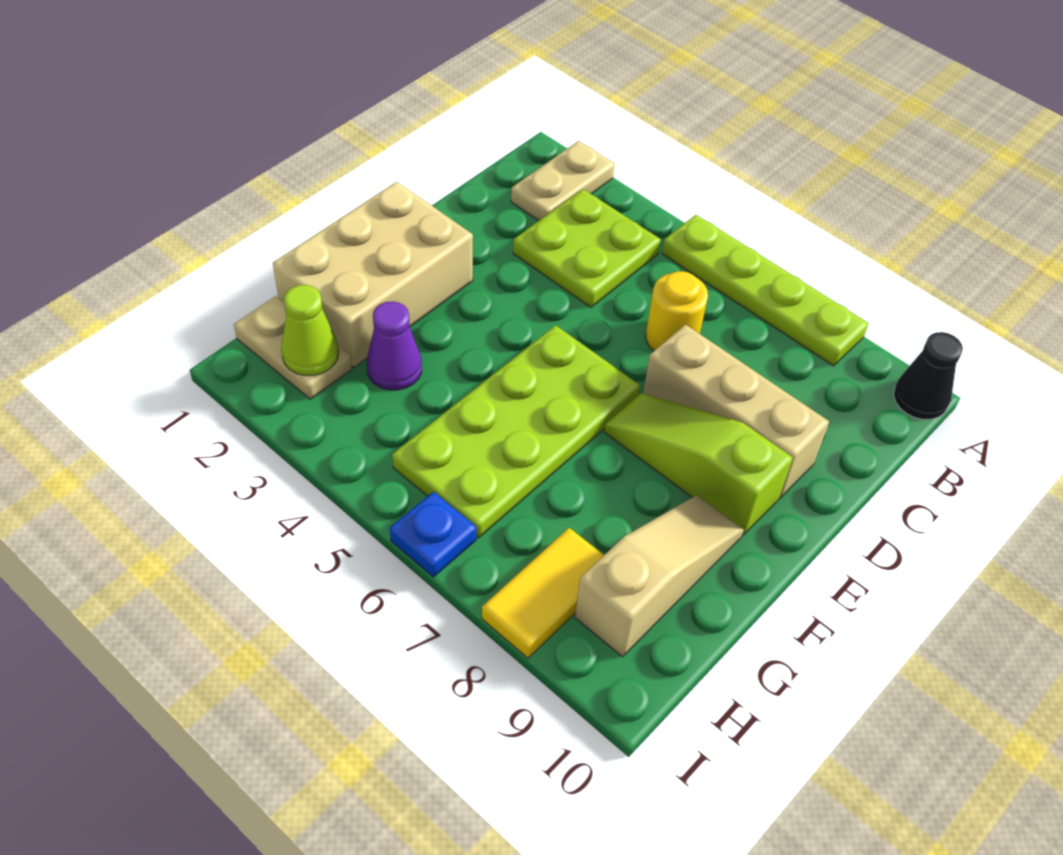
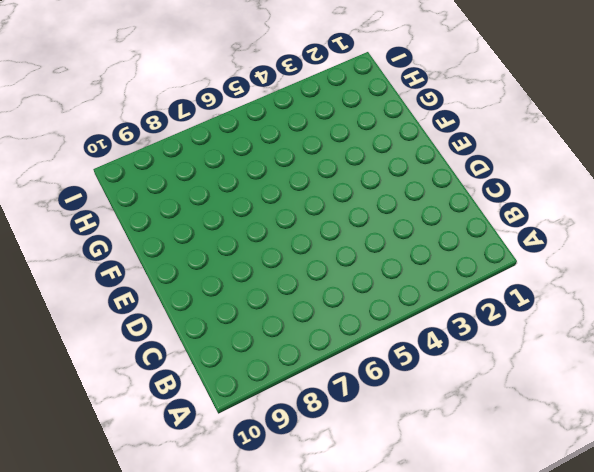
none -> tan plate A2:B2 level 1
none -> lime plate A5:A8 level 1
none -> black cone A10 level 1

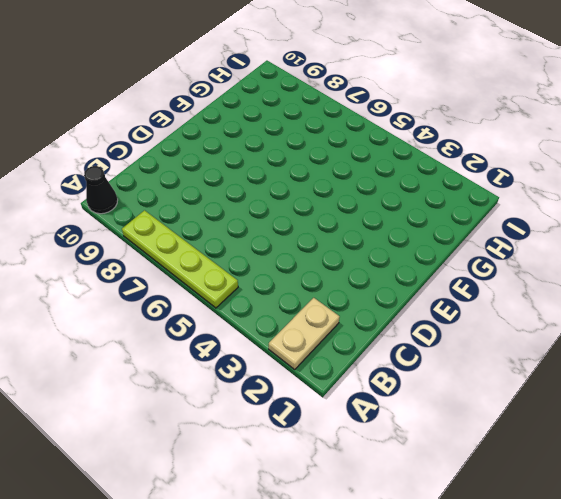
none -> lime plate B3:C4 level 1
none -> yellow round brick C6 level 1
none -> tan brick D7:D9 level 1

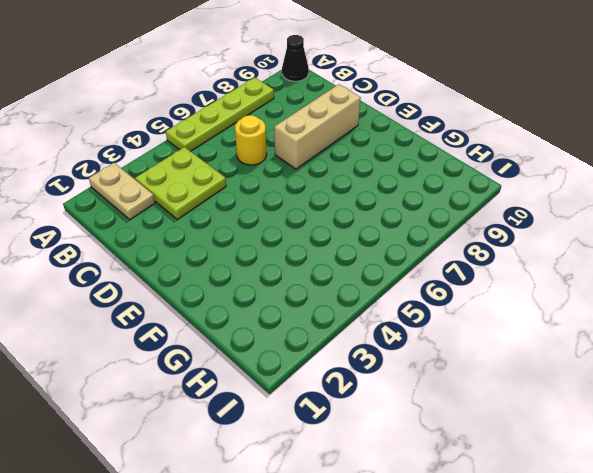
none -> tan brick E1:G2 level 1
none -> lime plate E5:H6 level 1
none -> lime slope E7:E9 level 1 top 9

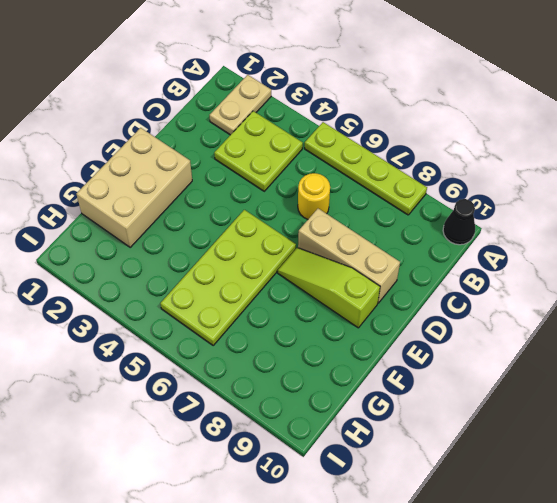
none -> tan slope F9:H9 level 1 top H
none -> purple cone G3 level 1
none -> tan plate H1:H2 level 1

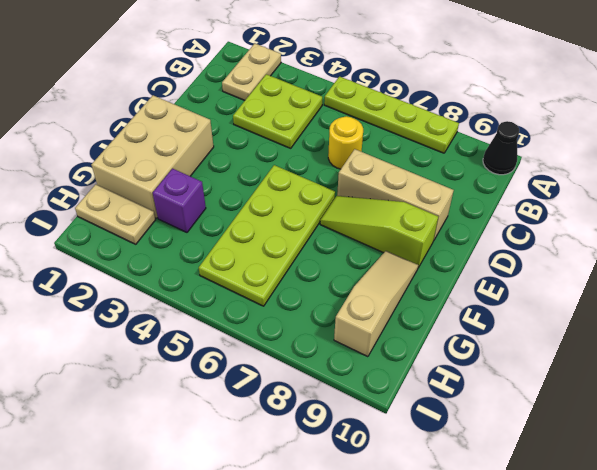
purple brick G3 level 1 -> purple cone G3 level 1
none -> yellow tile H8:I8 level 1
none -> blue plate I6 level 1
none -> lime cone H2 level 2

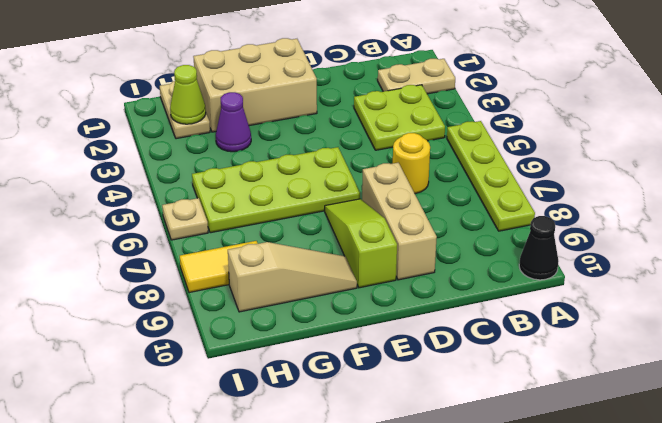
tan plate I6 level 1 -> blue plate I6 level 1

